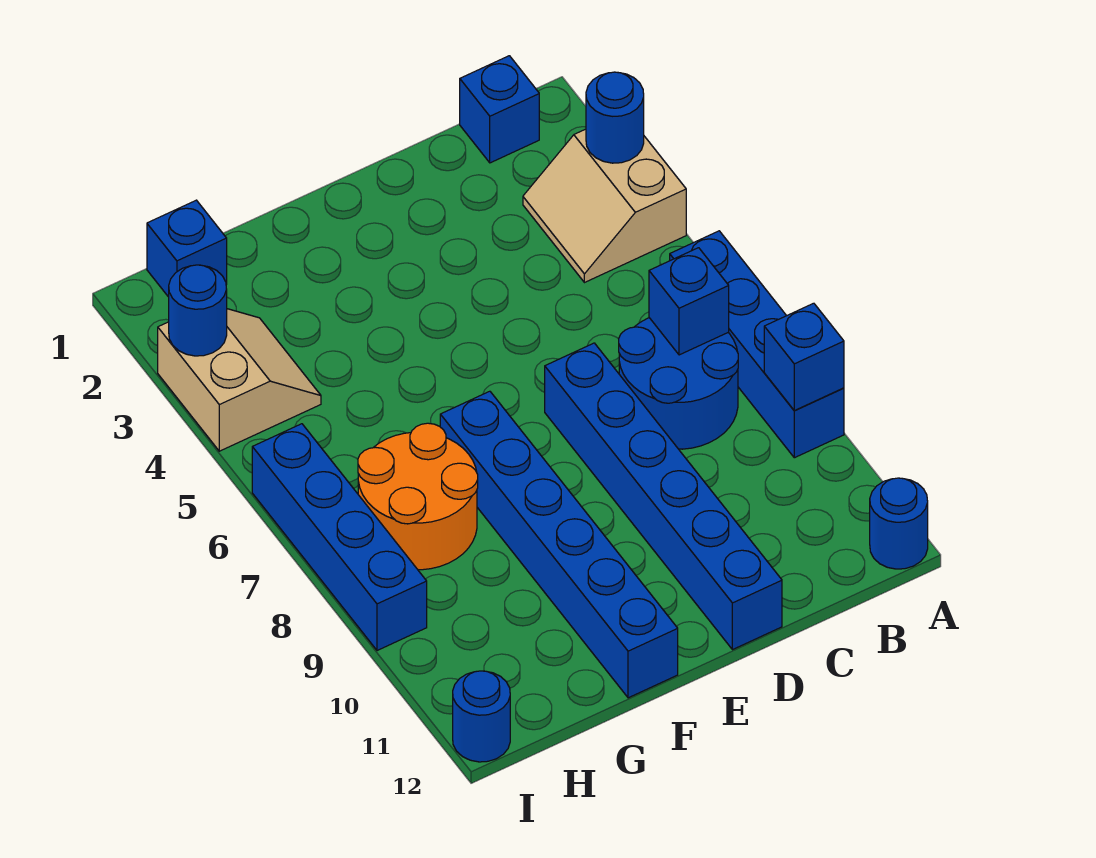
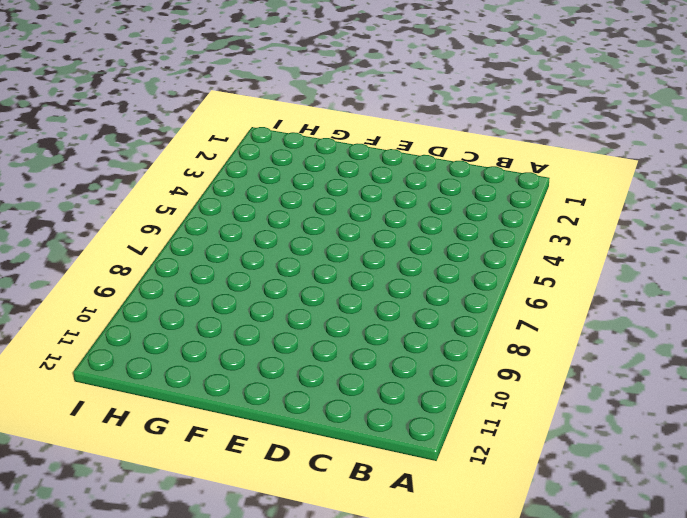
none -> tan slope A3:B4 level 1 top A
none -> blue brick A6:A9 level 1
none -> blue round brick A12 level 1

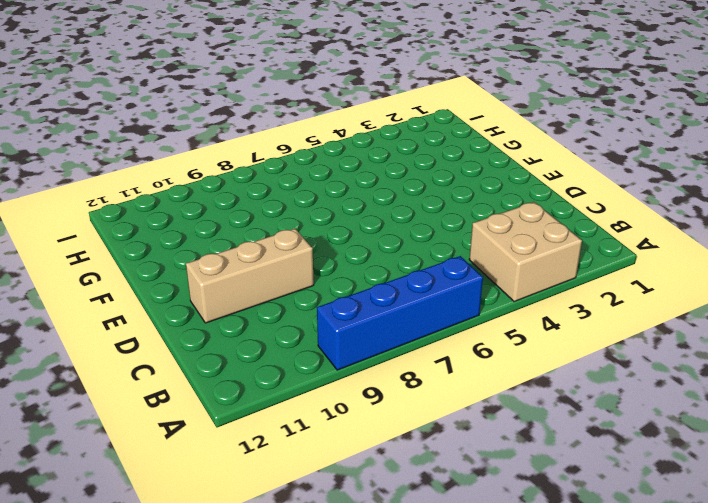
tan brick A3:B4 level 1 -> tan slope A3:B4 level 1 top A
tan brick D9:D11 level 1 -> blue brick D7:D12 level 1
none -> blue round brick A12 level 1
none -> blue brick B1 level 1
none -> blue round brick B7:C8 level 1

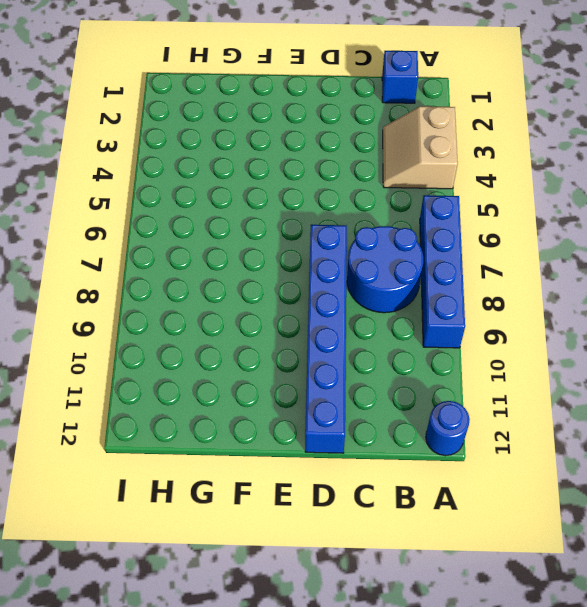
none -> blue brick F7:F12 level 1
none -> orange round brick G7:H8 level 1
none -> blue brick H1 level 1

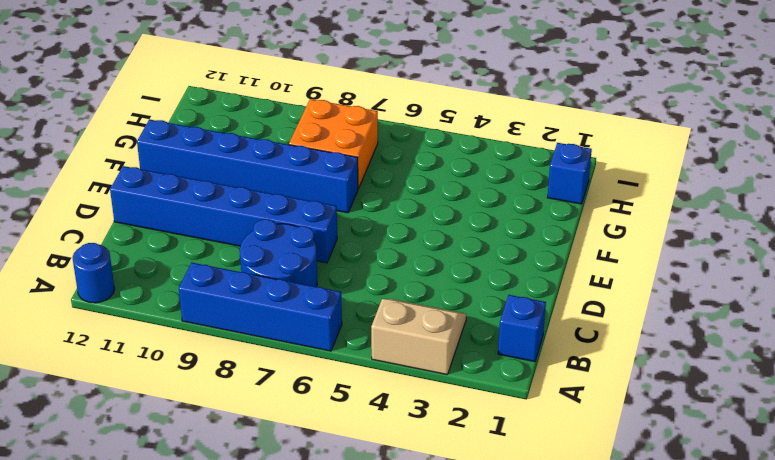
orange brick G7:H8 level 1 -> orange round brick G7:H8 level 1
none -> tan slope H3:I4 level 1 top I
none -> blue brick I6:I9 level 1
none -> blue round brick I12 level 1

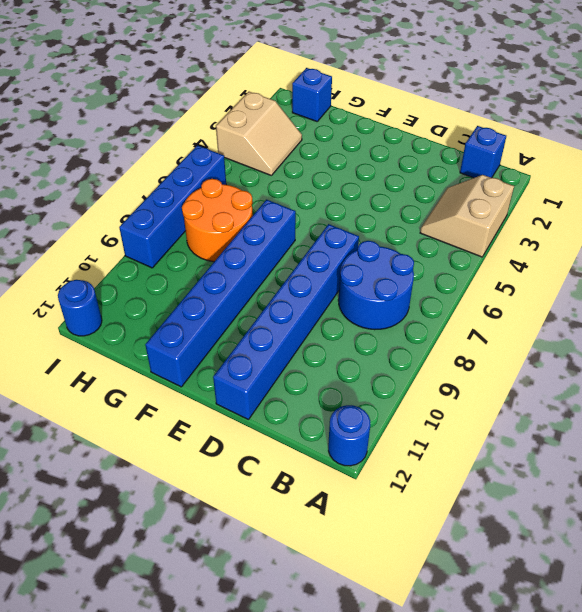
none -> blue brick A6:A9 level 1
none -> blue round brick A3 level 2
none -> blue brick A9 level 2

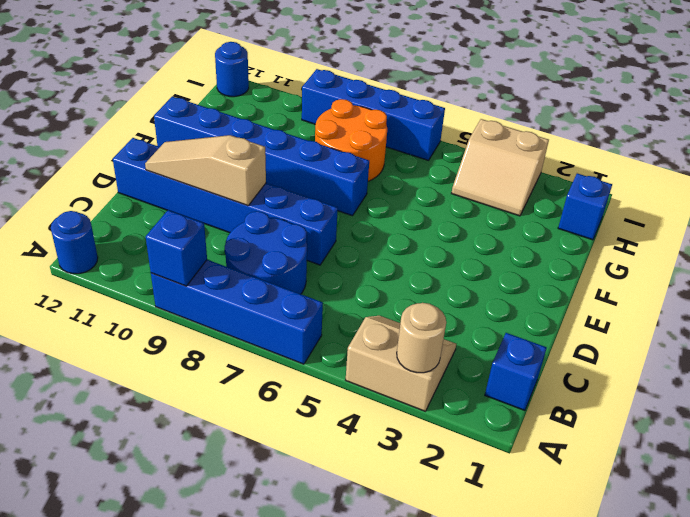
tan round brick A3 level 2 -> blue round brick A3 level 2
tan slope D9:D11 level 2 top 9 -> none
none -> blue brick B7 level 2
none -> blue round brick I3 level 2

